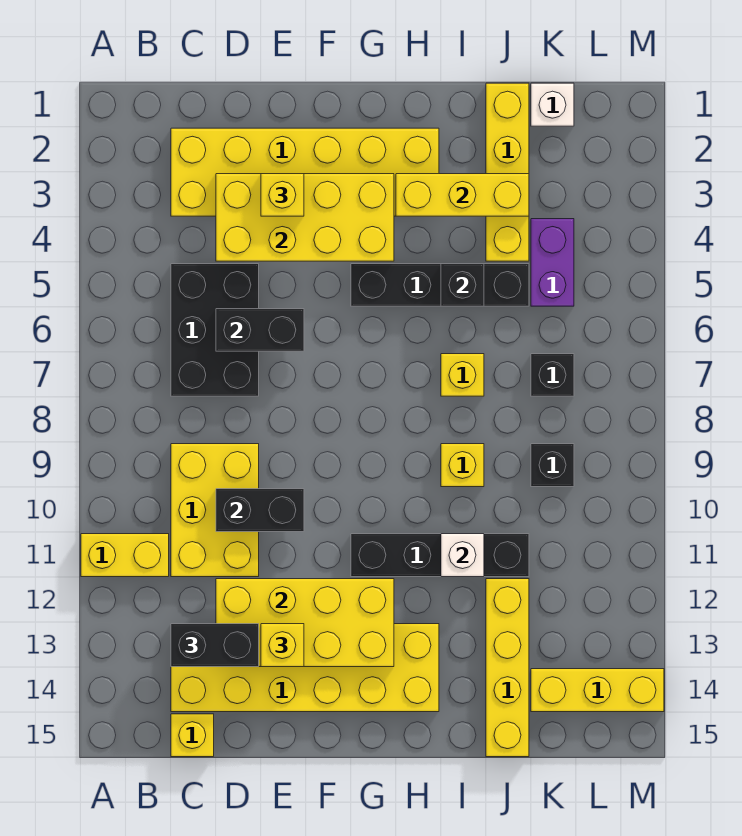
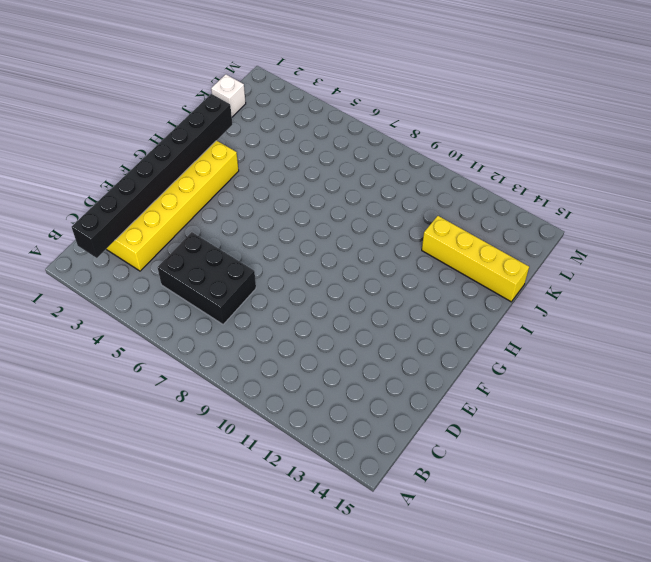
black brick B2:I2 level 2 -> none
none -> yellow brick A11:B11 level 1
none -> yellow brick C9:D11 level 1
none -> yellow brick C13:H14 level 1

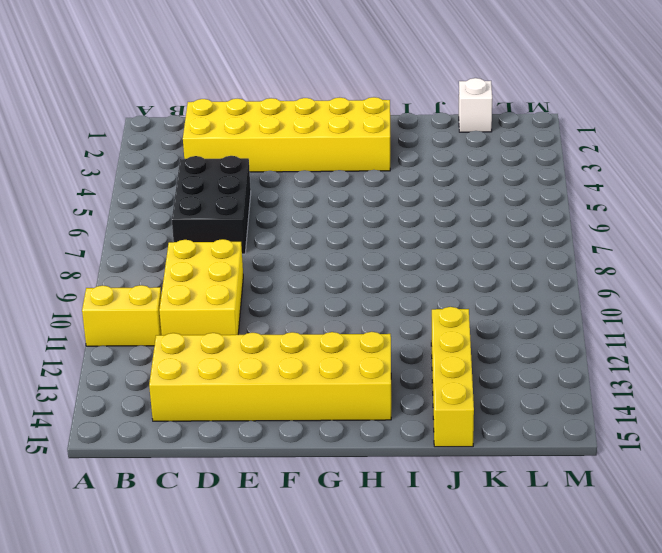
none -> yellow brick C15 level 1
none -> black brick G5:J5 level 1
none -> black brick G11:J11 level 1

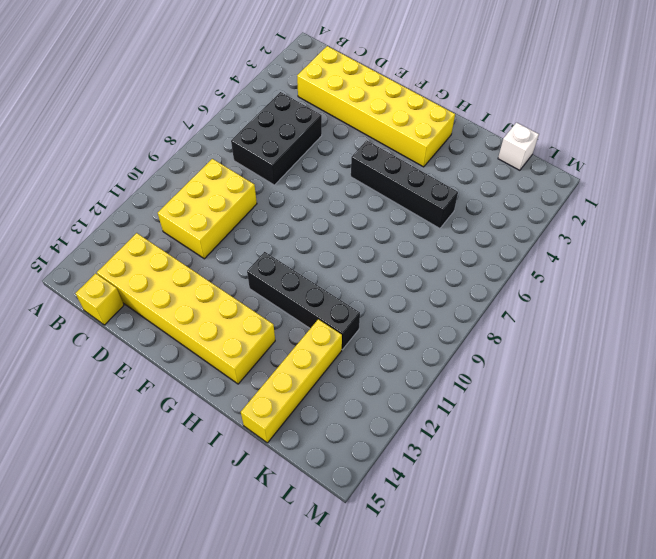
none -> yellow brick A11:B11 level 1
none -> yellow brick I7 level 1
none -> yellow brick I9 level 1

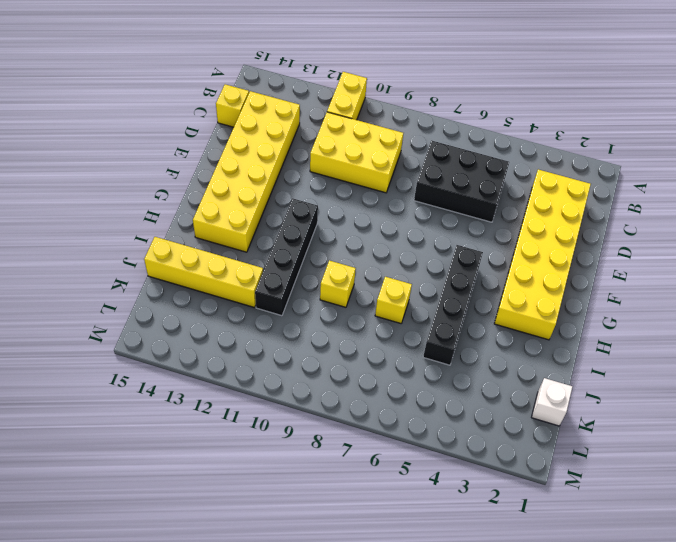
none -> yellow brick J1:J4 level 1
none -> purple brick K4:K5 level 1
none -> black brick K7 level 1

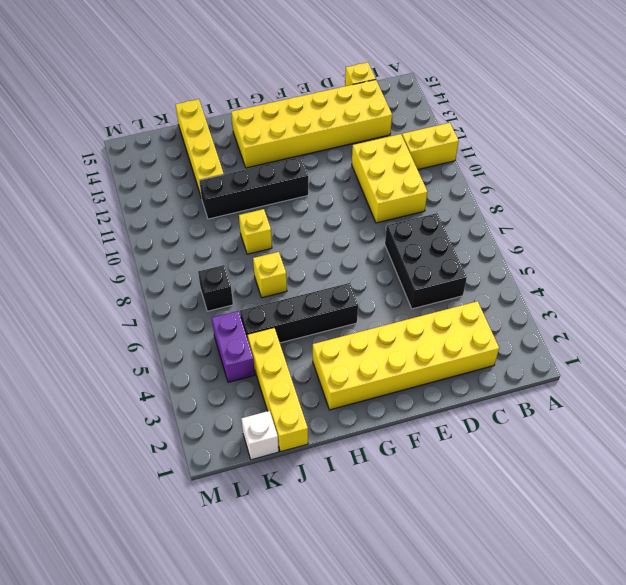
none -> black brick K9 level 1
none -> yellow brick K14:M14 level 1
none -> yellow brick D3:G4 level 2

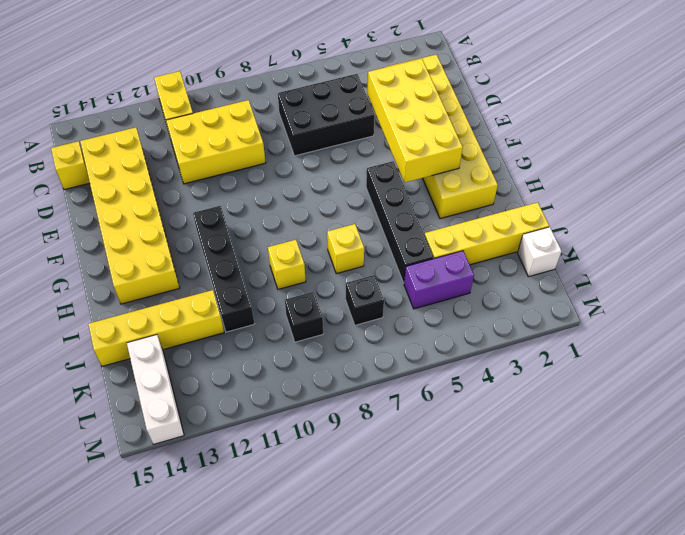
white brick K14:M14 level 1 -> yellow brick K14:M14 level 1
none -> black brick D6:E6 level 2
none -> black brick D10:E10 level 2
none -> yellow brick D12:G13 level 2

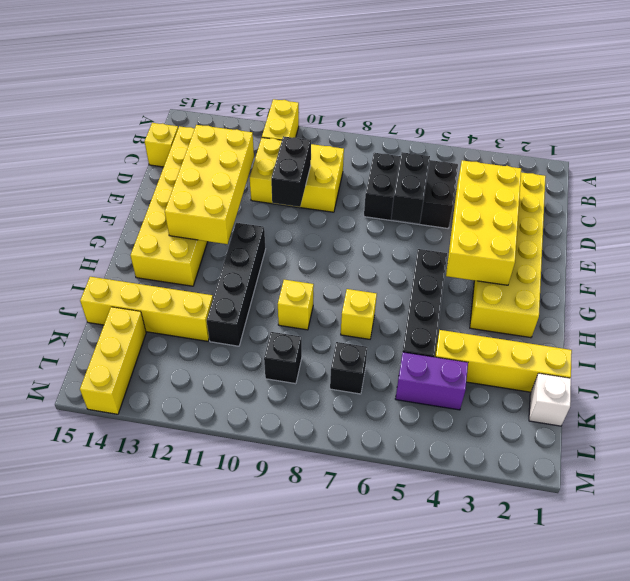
none -> yellow brick H3:J3 level 2
none -> black brick I5 level 2
none -> white brick I11 level 2

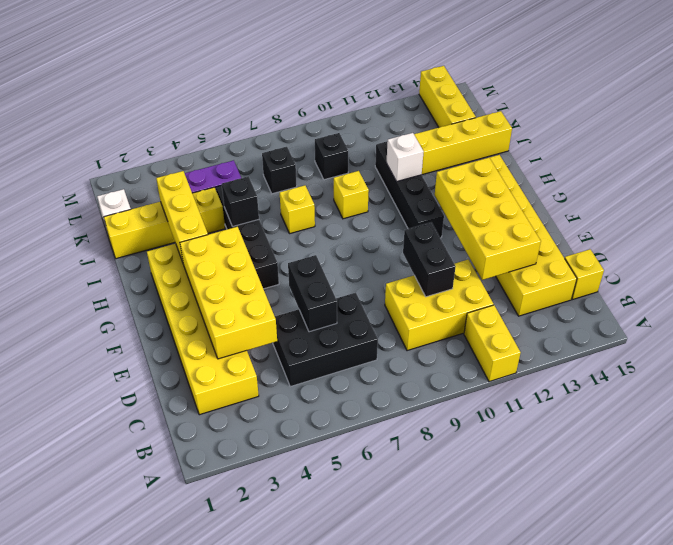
none -> black brick C13:D13 level 3
none -> yellow brick E3 level 3
none -> yellow brick E13 level 3

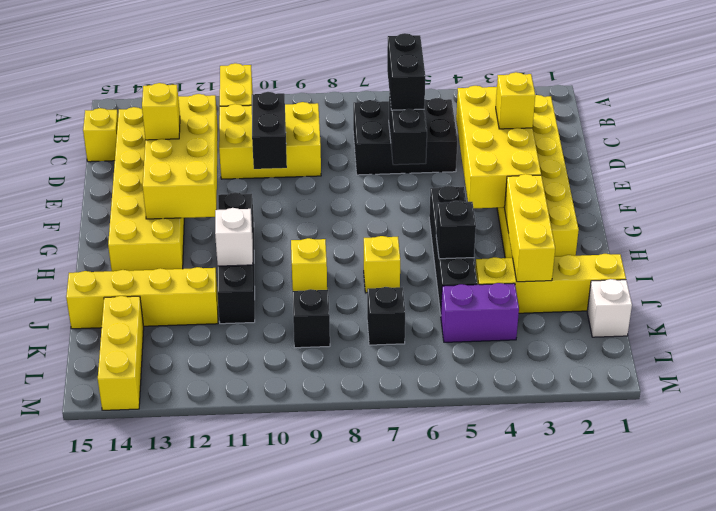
black brick C6:D6 level 3 -> black brick C13:D13 level 3

